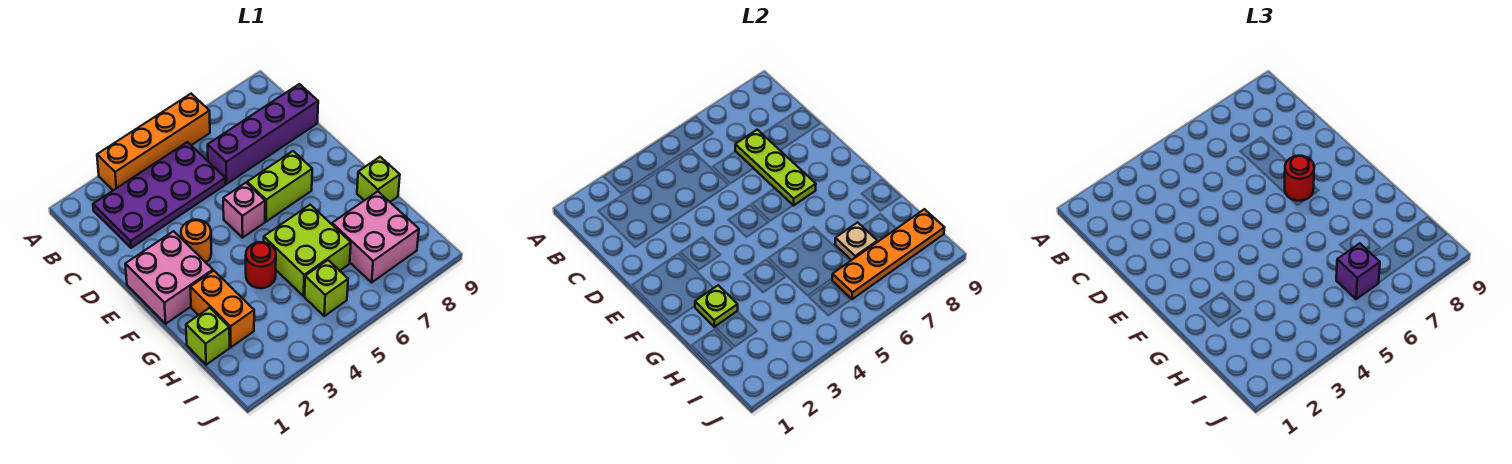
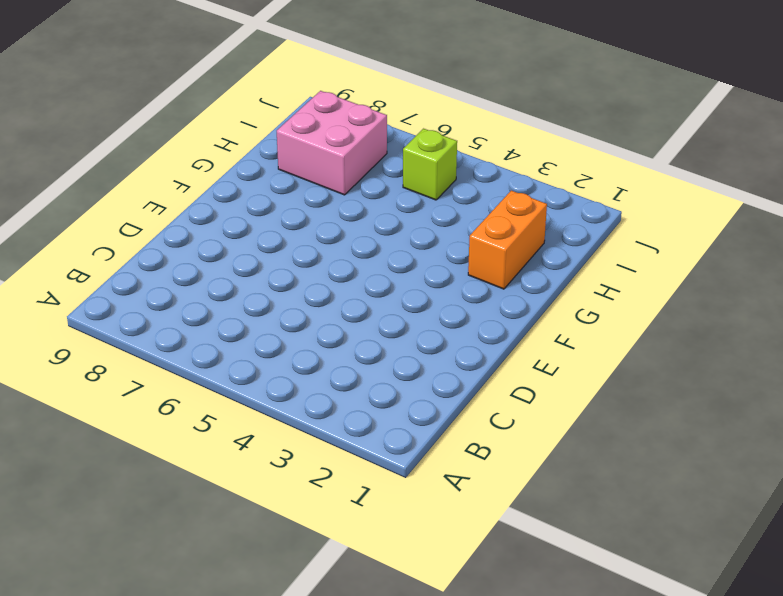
none -> orange brick A3:A6 level 1
none -> purple plate B2:C5 level 1
none -> purple brick C6:C9 level 1

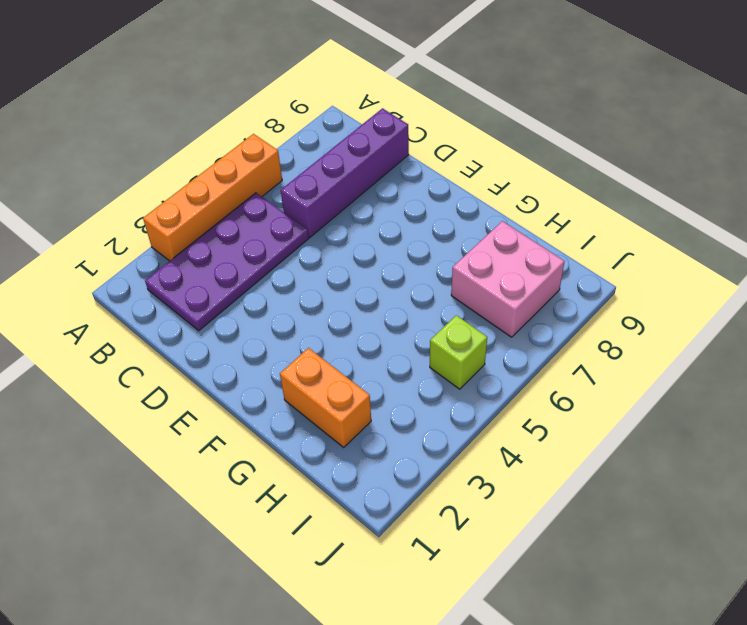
none -> pink brick E1:F2 level 1
none -> orange round brick E3 level 1
none -> pink brick E5 level 1

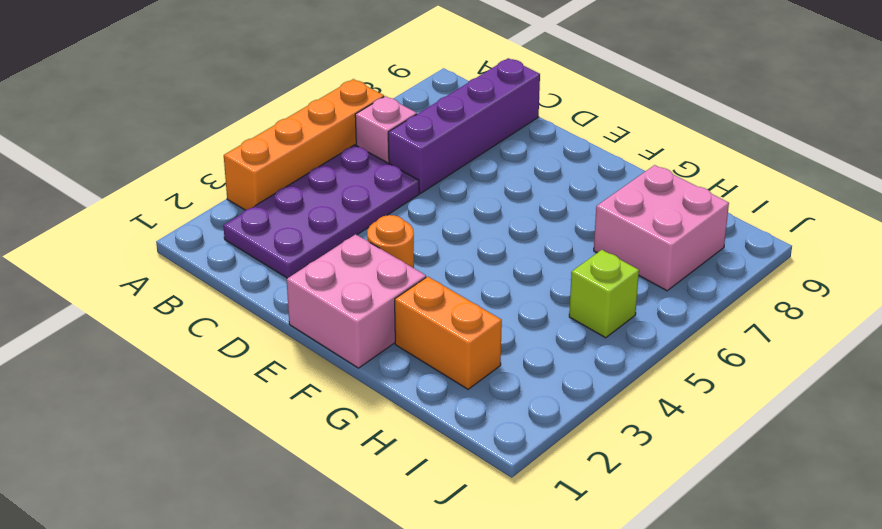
pink brick B6 level 1 -> pink brick E5 level 1
none -> lime brick E6:E7 level 1
none -> red round brick G4 level 1
none -> lime brick G5:H6 level 1

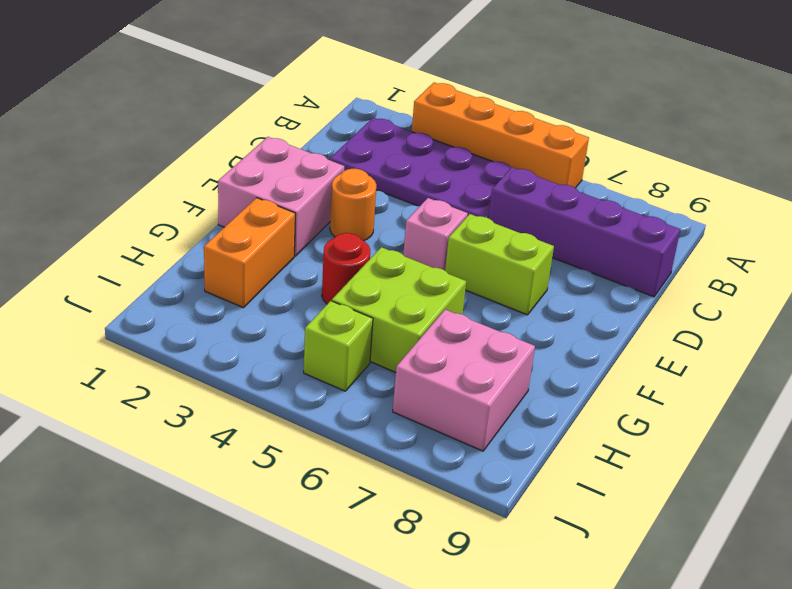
none -> lime brick G9 level 1
none -> lime brick H1 level 1
none -> lime plate C7:E7 level 2

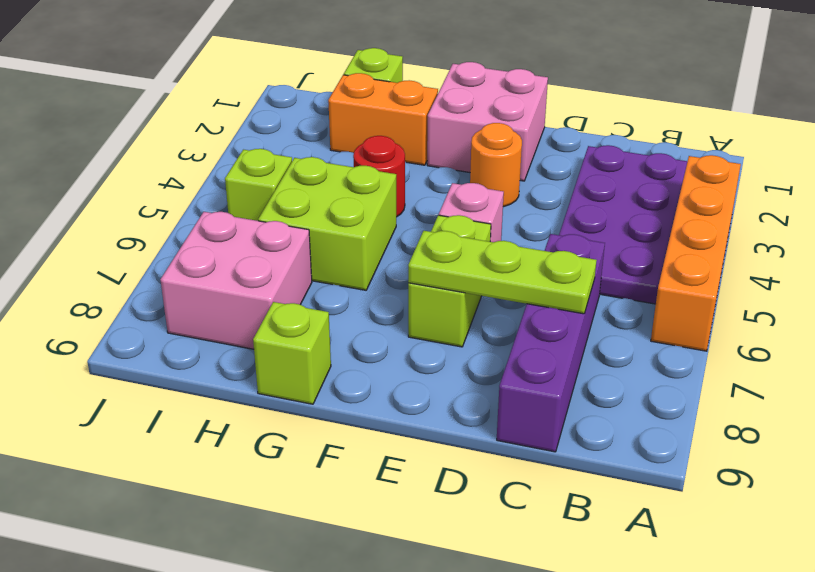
none -> lime plate G2 level 2
none -> tan plate H7 level 2
none -> orange plate I6:I9 level 2

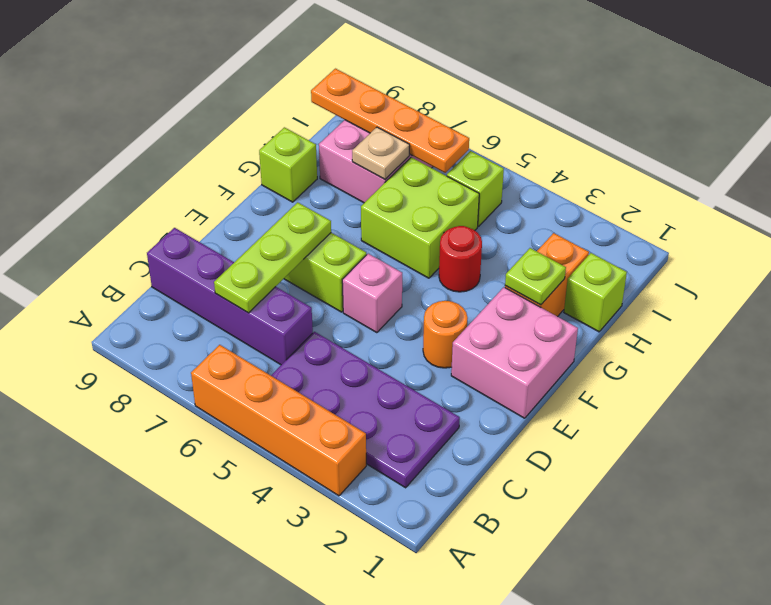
none -> red round brick E7 level 3
none -> purple brick I6 level 3

